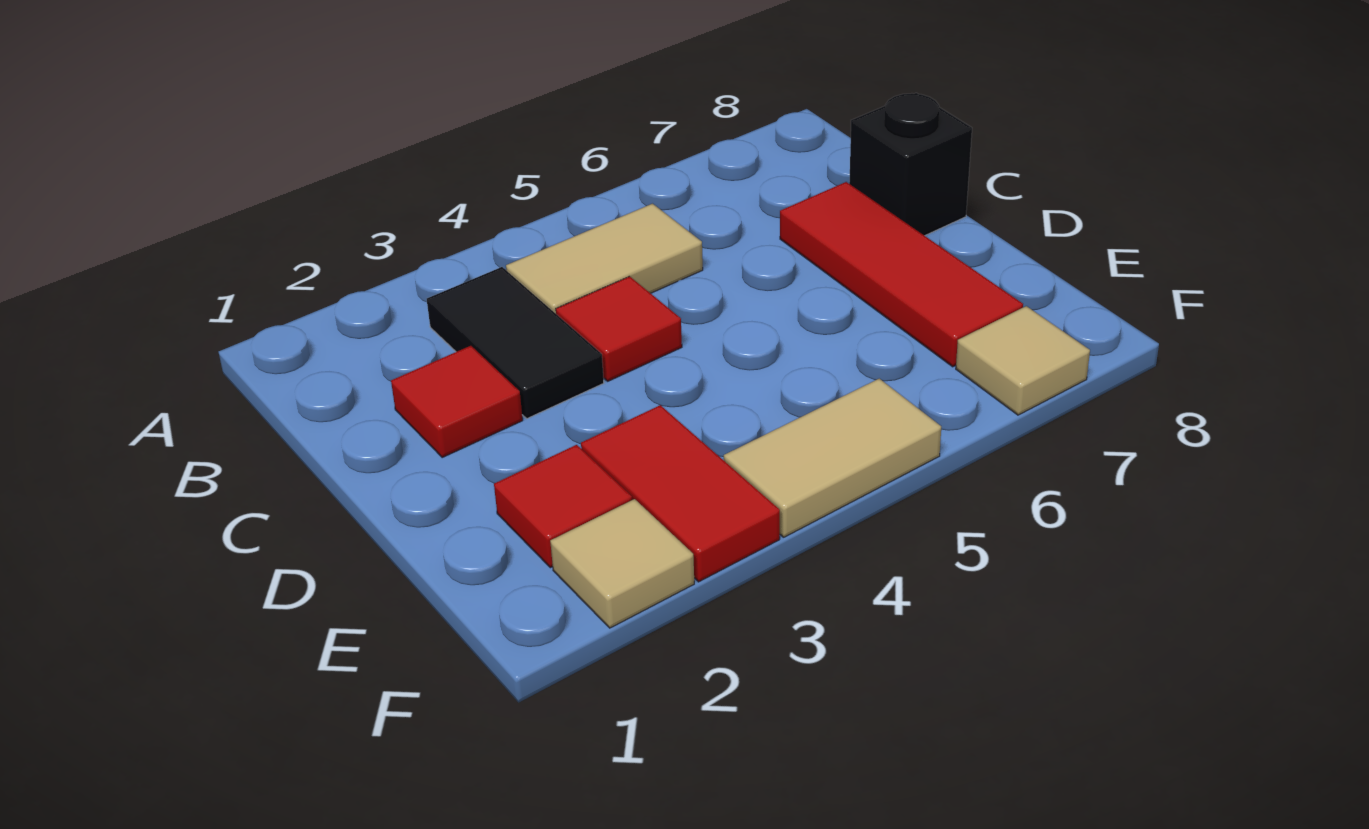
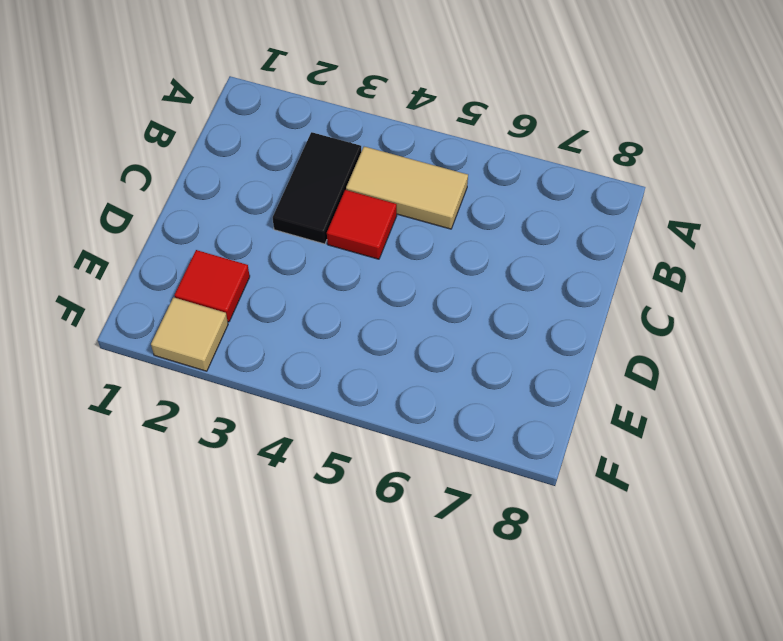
none -> red tile C2 level 1
none -> red tile C7:E7 level 1

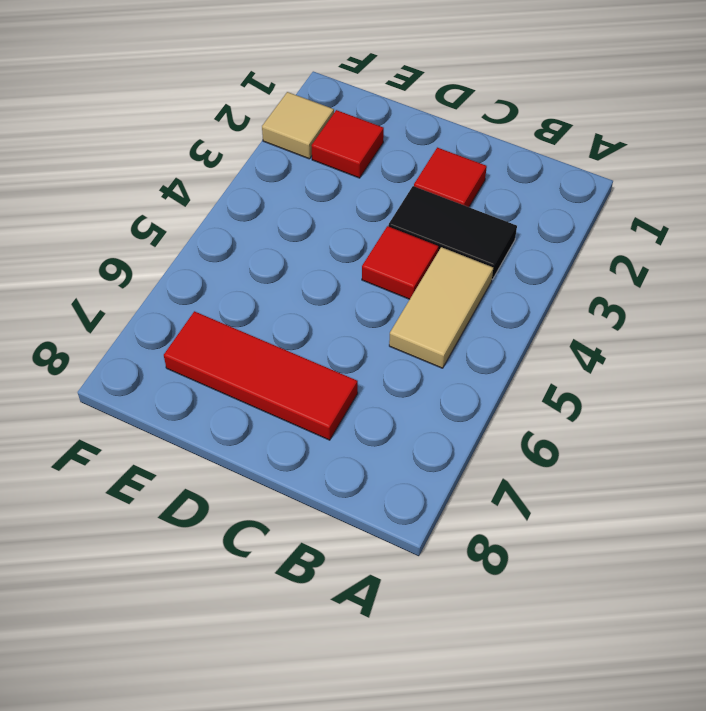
none -> black brick C8 level 1
none -> red tile E3:F3 level 1

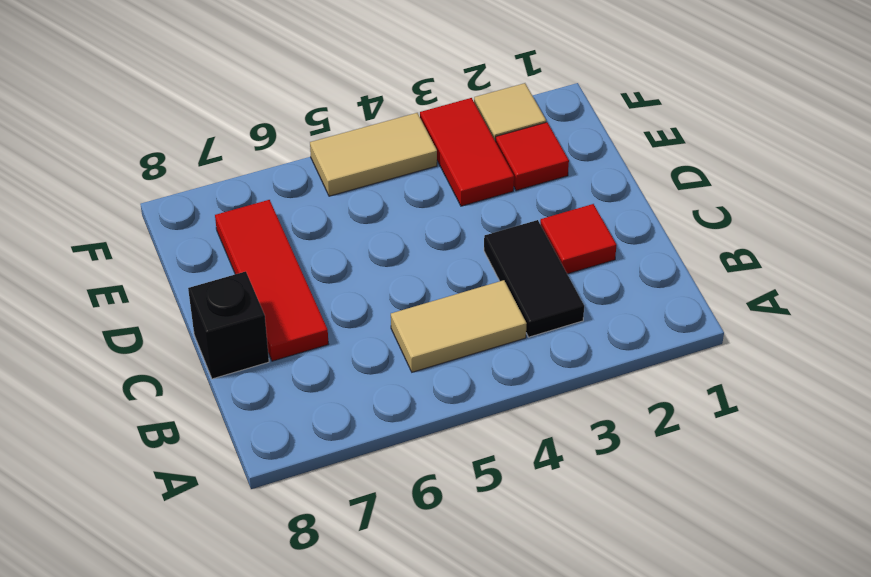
none -> red tile C4 level 1
none -> tan tile F7 level 1

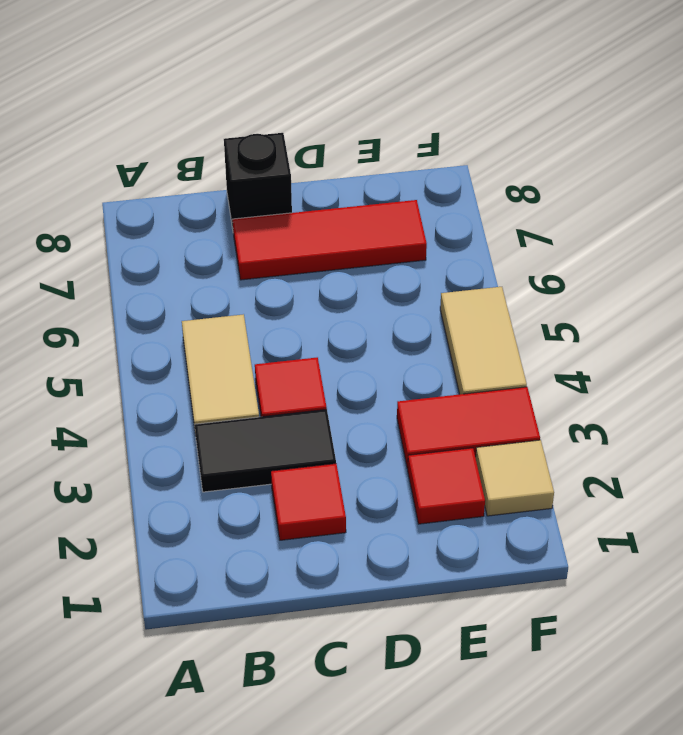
none -> tan tile F7 level 1

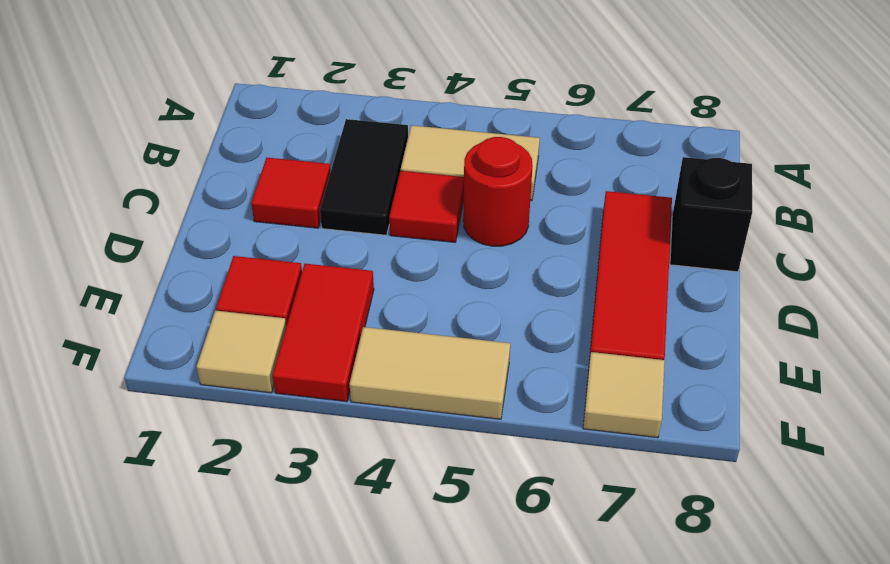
red round brick C5 level 1 -> none

